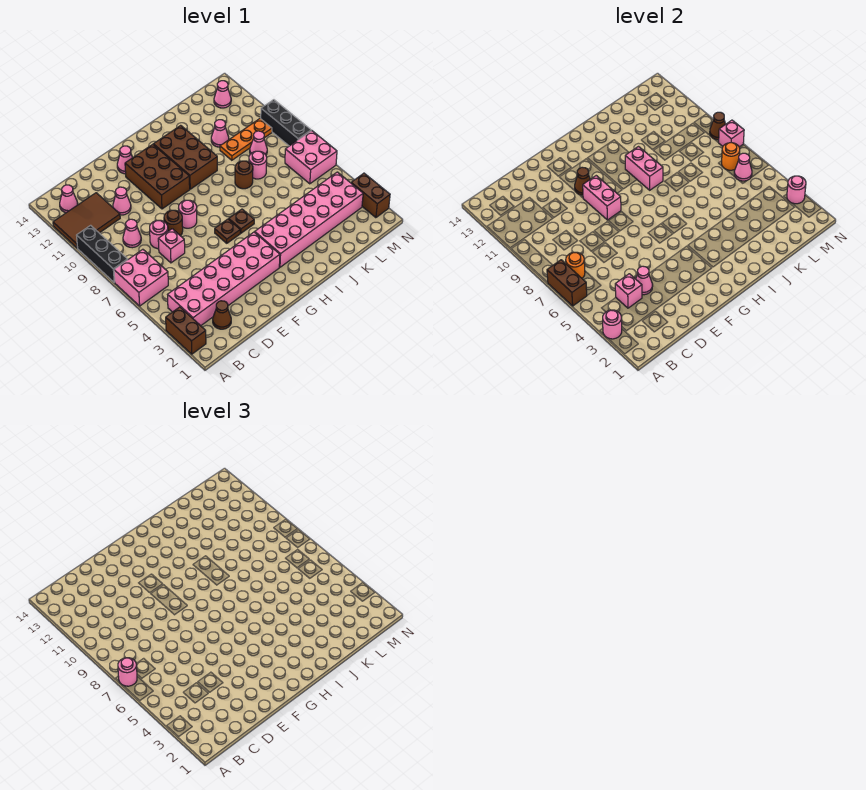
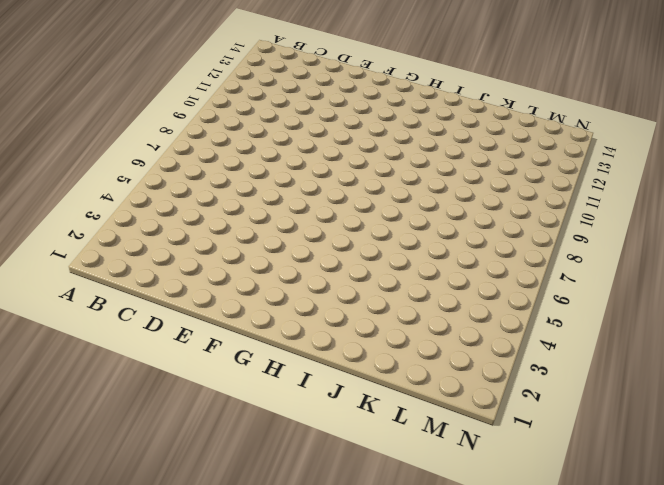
none -> brown brick A2:A3 level 1
none -> pink brick A6:B7 level 1
none -> black brick A8:A10 level 1
none -> brown tile A11:C12 level 1

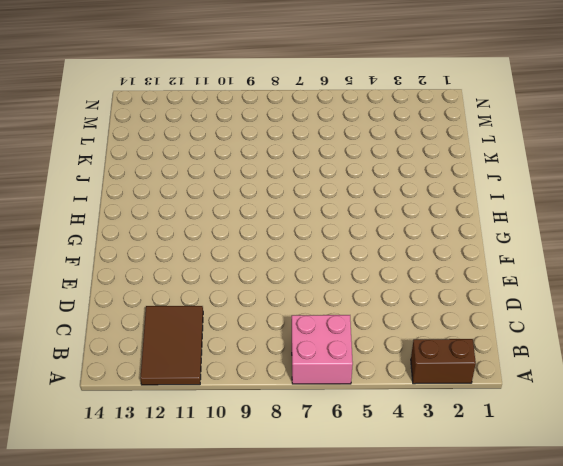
none -> black brick A8:A10 level 1
none -> pink brick B3:G4 level 1
none -> pink cone B13 level 1
none -> brown cone C2 level 1

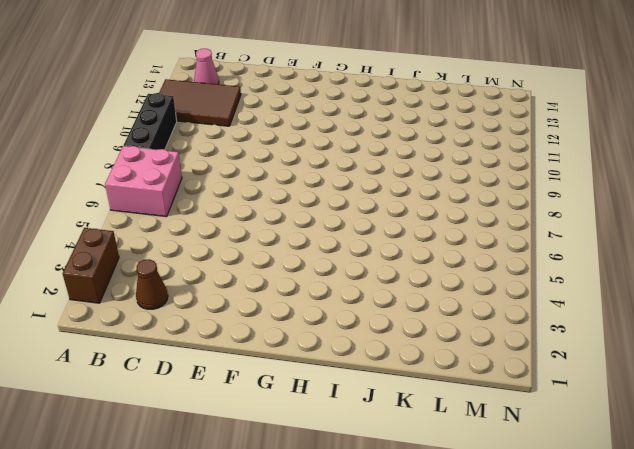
none -> pink brick B3:G4 level 1
none -> pink cone C9 level 1
none -> pink brick D7 level 1
none -> pink round brick D8 level 1

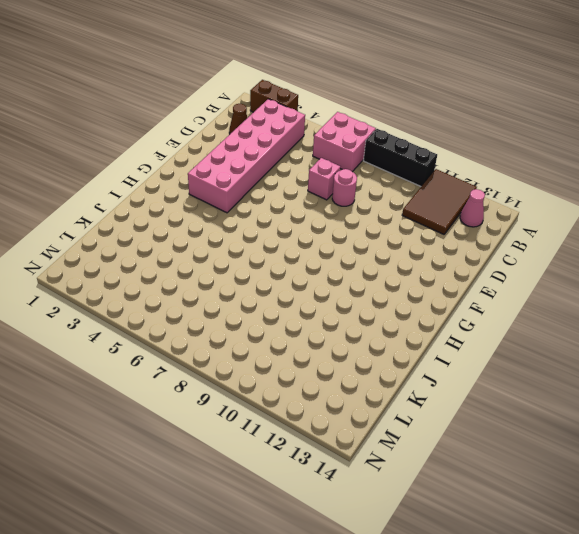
none -> pink cone C9 level 1
none -> pink cone D11 level 1
none -> brown round brick E8 level 1
none -> pink round brick F8 level 1

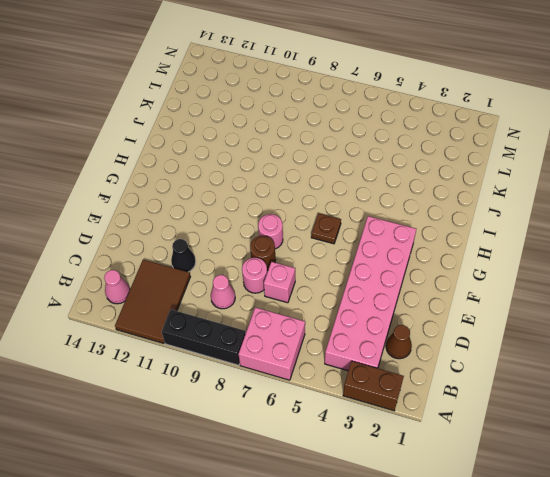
black cone D11 level 1 -> pink cone D11 level 1
none -> brown brick F10:G12 level 1
none -> pink cone F13 level 1
none -> pink brick H3:M4 level 1
none -> brown plate H6 level 1

